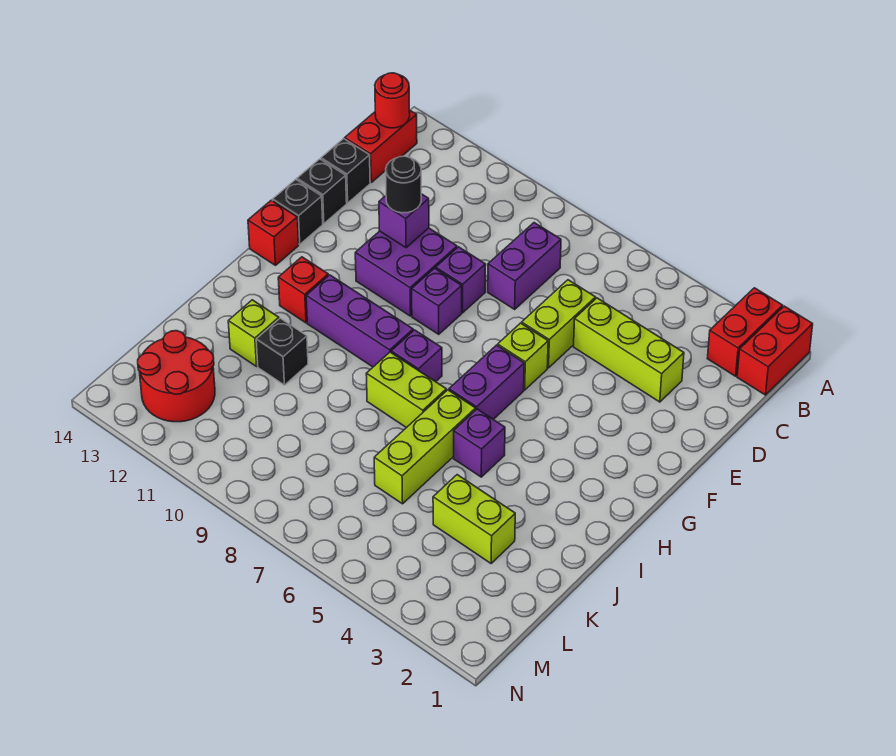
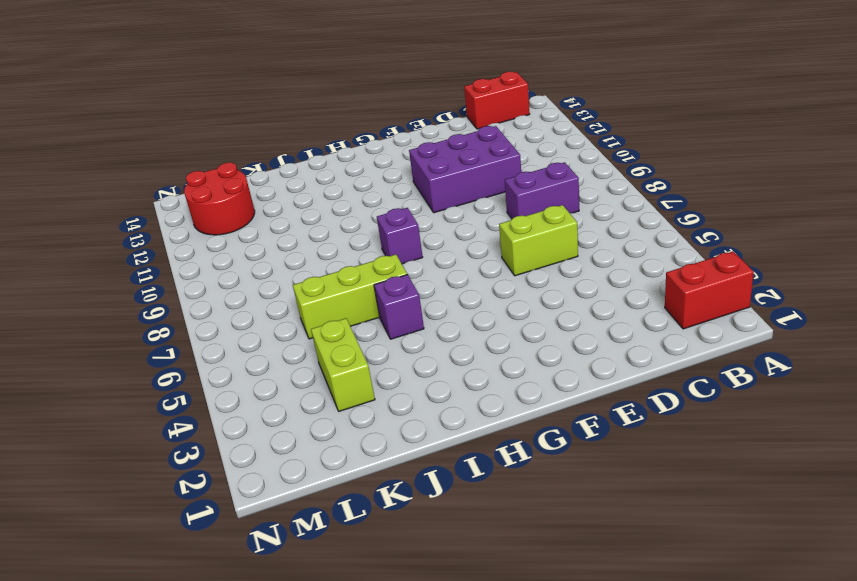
purple brick D10:F11 level 1 -> purple brick E10:F11 level 1
none -> red brick A1:B1 level 1
none -> lime brick D3:D5 level 1
none -> black brick D14 level 1

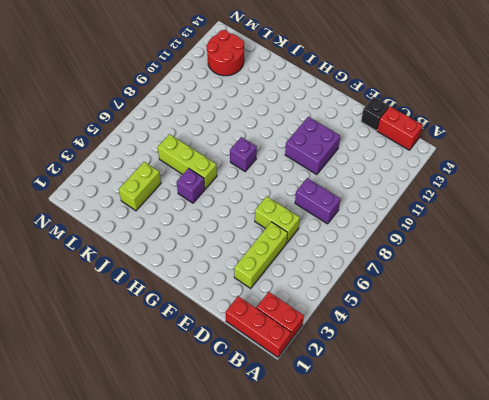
red brick A1:C1 level 1 -> red brick A1:B1 level 1
none -> purple brick E9 level 1
none -> black brick E14 level 1
none -> lime brick F6 level 1

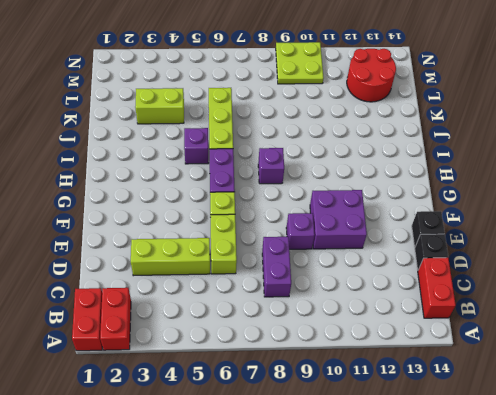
lime plate M9:N10 level 1 -> none
none -> purple brick F9 level 1
none -> black brick F14 level 1
none -> red brick G14 level 1

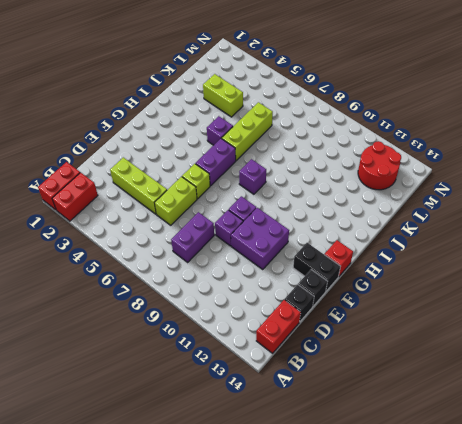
black brick F13:F14 level 1 -> black brick F14 level 1
none -> purple brick H9:H11 level 1
none -> red brick H12 level 1
none -> lime brick I7:I8 level 1

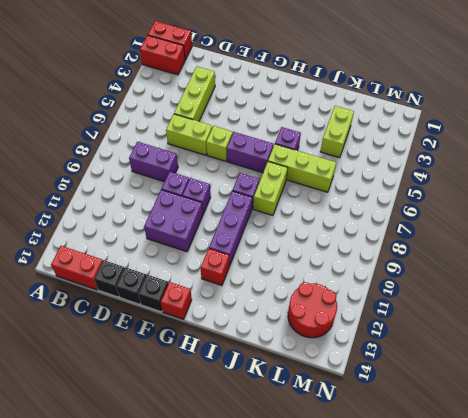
none -> black brick J11 level 1
none -> lime brick J12 level 1
none -> red round brick B14 level 2

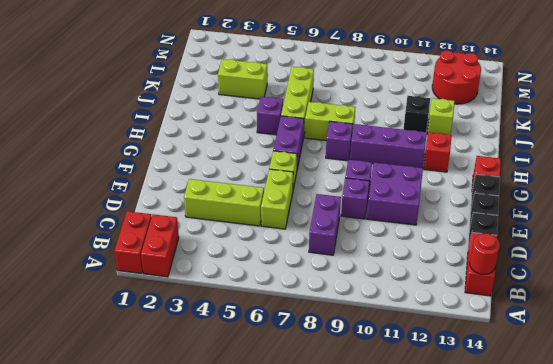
none -> purple brick E11 level 2
none -> black round brick E11 level 3

